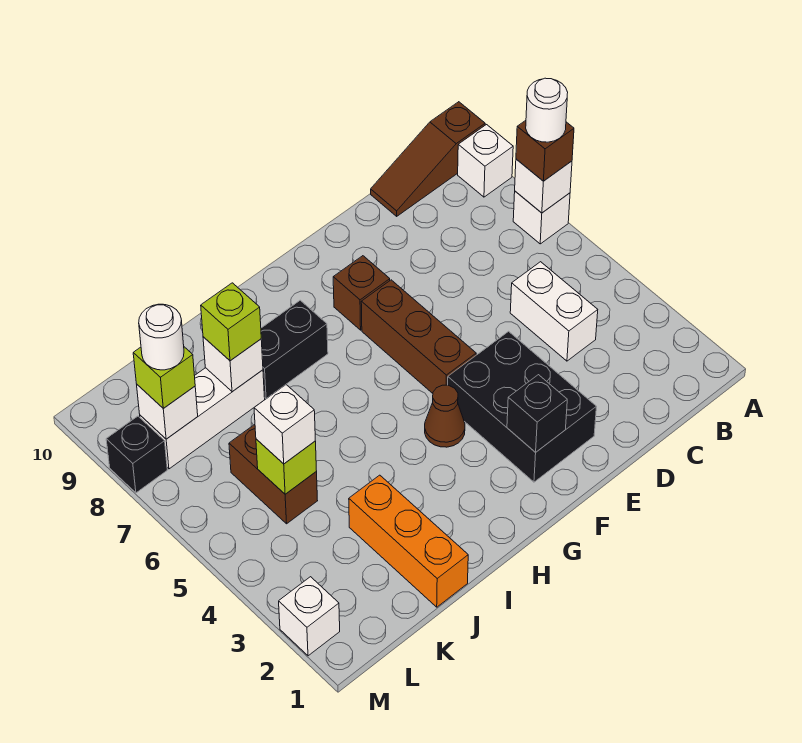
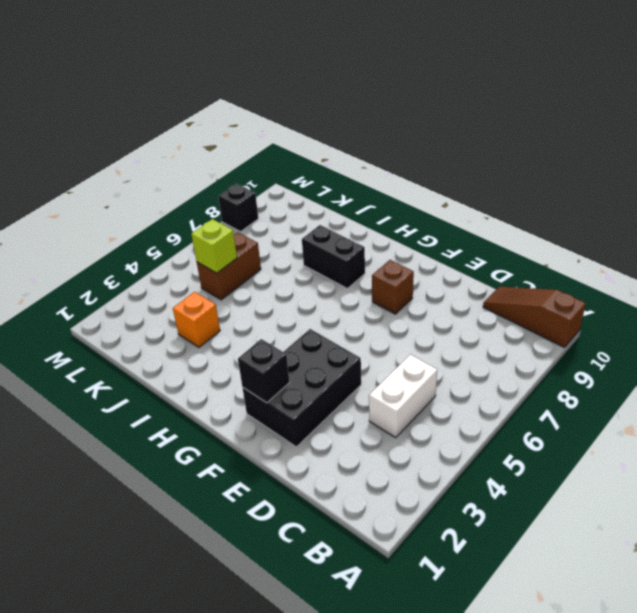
orange brick J3 level 1 -> orange brick J1:J3 level 1
none -> white brick A7 level 1
none -> white brick A9 level 1
none -> brown brick F5:F7 level 1

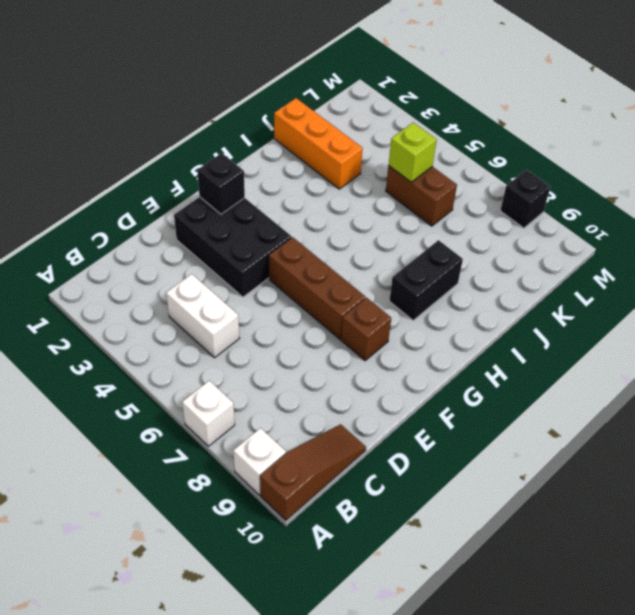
none -> brown cone G4 level 1
none -> white brick J8:L8 level 1
none -> white brick M2 level 1

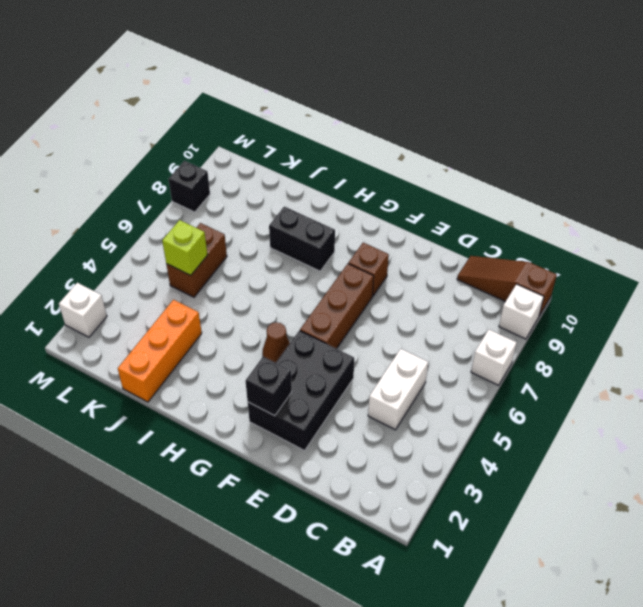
none -> white brick J8:L8 level 1
none -> white brick A7 level 2
none -> white brick J8 level 2

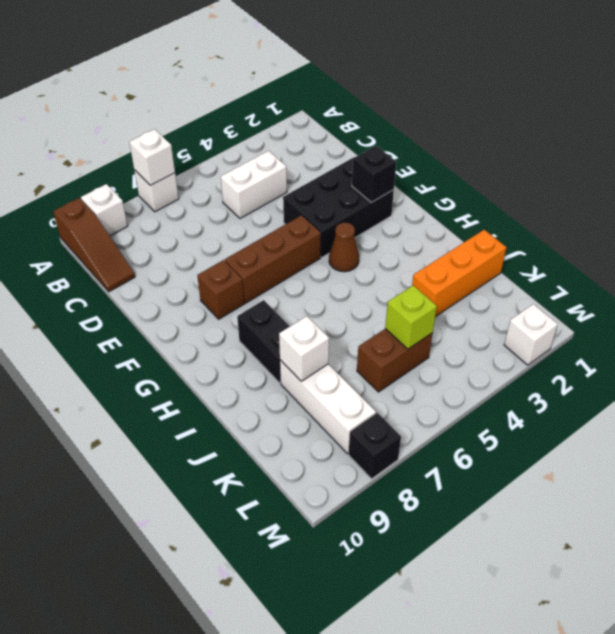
none -> white brick L8 level 2
none -> brown brick A7 level 3
none -> lime brick J8 level 3

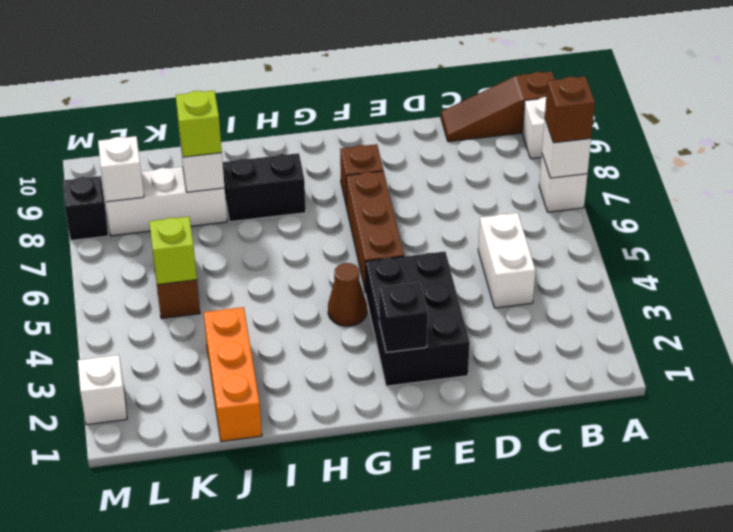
none -> white brick K5 level 3
none -> lime brick L8 level 3
none -> white round brick A7 level 4

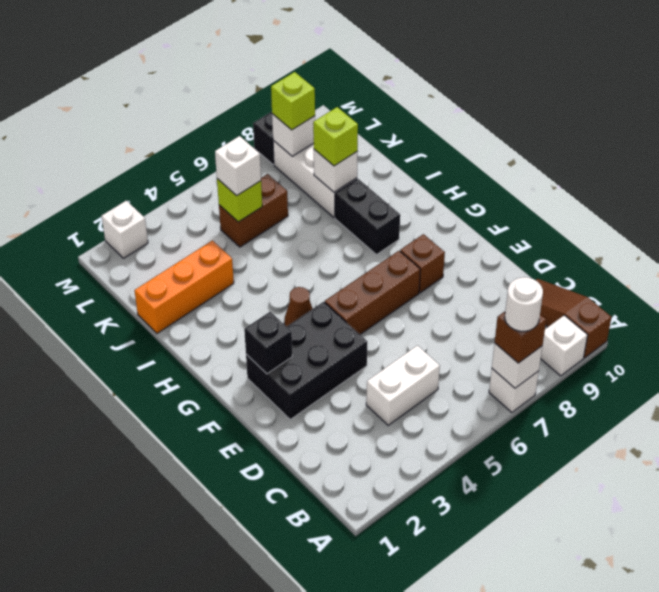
none -> white round brick L8 level 4

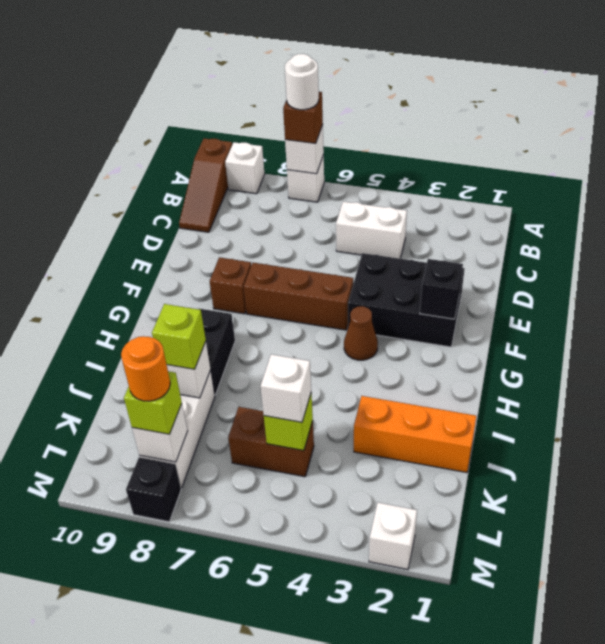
orange round brick L8 level 4 -> white round brick L8 level 4

